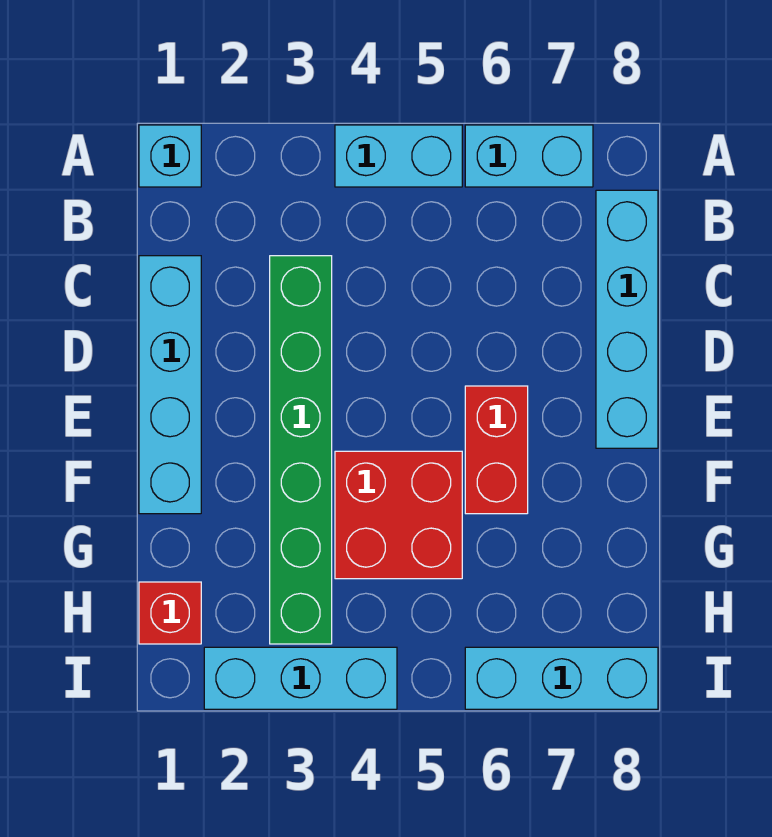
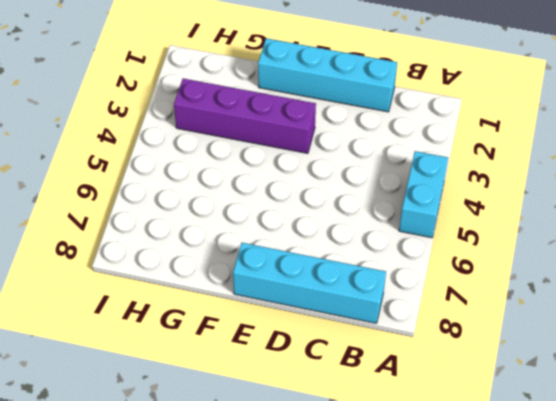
purple brick E3:H3 level 1 -> green brick C3:H3 level 1
none -> cyan brick A1 level 1
none -> cyan brick A6:A7 level 1

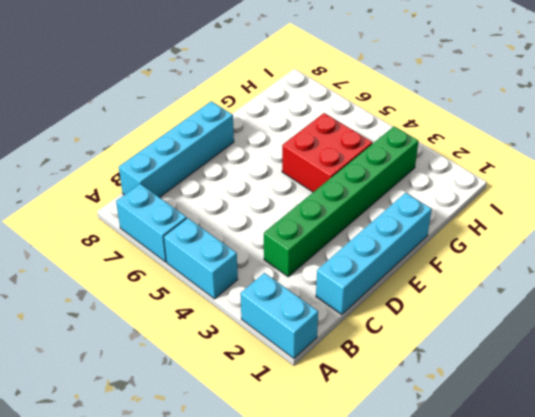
cyan brick A1:A2 level 1 -> cyan brick A1 level 1
none -> red brick E6:F6 level 1
none -> red brick H1 level 1

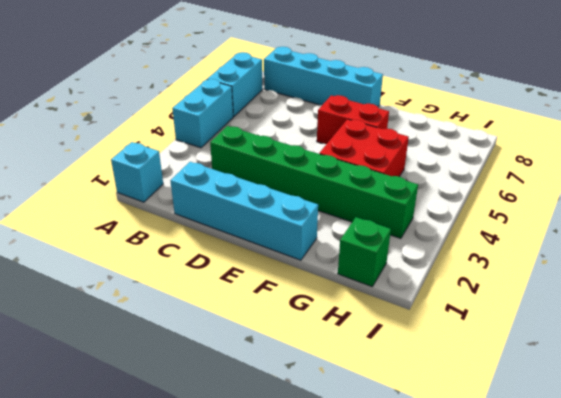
green brick H1 level 1 -> red brick H1 level 1
none -> cyan brick I2:I4 level 1
none -> cyan brick I6:I8 level 1

